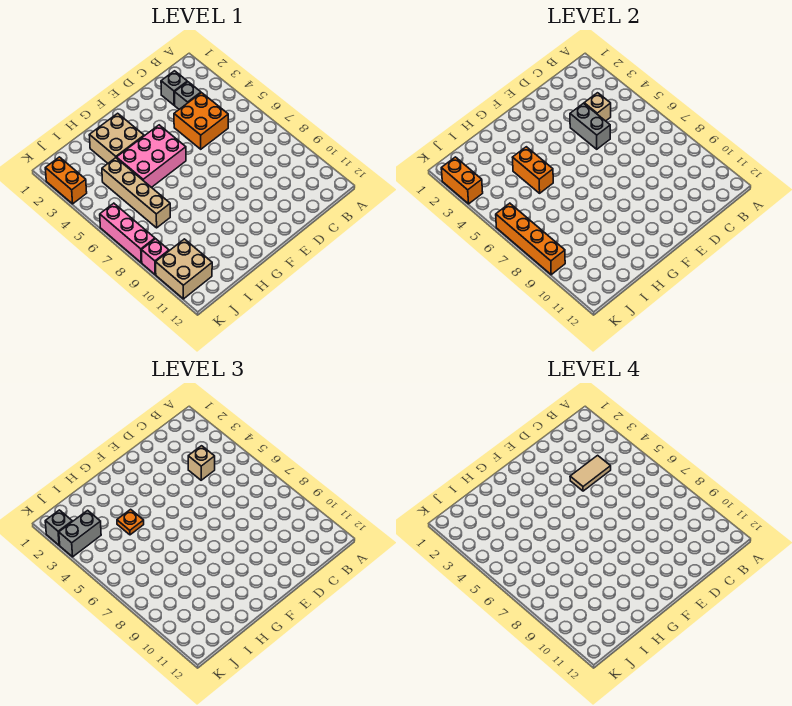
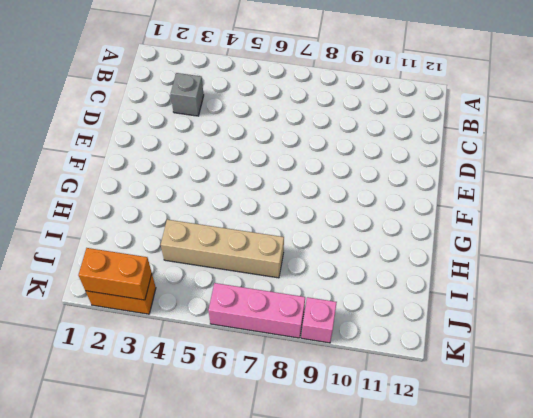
none -> grey brick C2 level 1
none -> orange brick C4:D5 level 1
none -> pink brick F4:H5 level 1

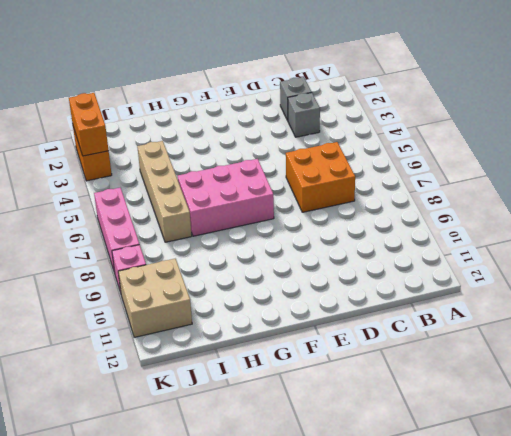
orange brick C6:D7 level 1 -> orange brick C4:D5 level 1
pink brick F6:H7 level 1 -> pink brick F4:H5 level 1
none -> tan brick G2:H3 level 1
none -> tan brick C4 level 2
none -> grey brick D4:D5 level 2

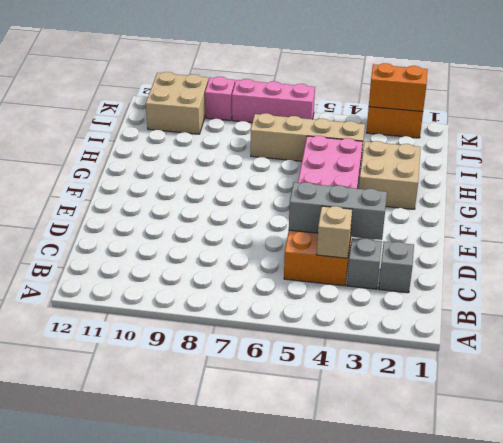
grey brick D3:D5 level 2 -> grey brick D4:D5 level 2
none -> orange brick H4:H5 level 2
none -> orange brick K6:K9 level 2
none -> tan brick C4 level 3

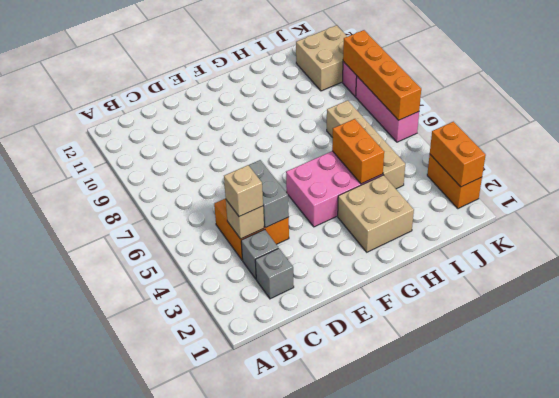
none -> orange plate H4 level 3
none -> grey brick J3:K3 level 3
none -> grey brick K2 level 3

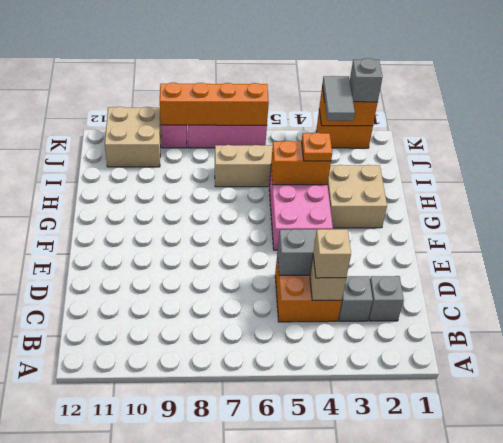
grey tile J3:K3 level 3 -> grey brick J3:K3 level 3
none -> tan tile C4:D4 level 4

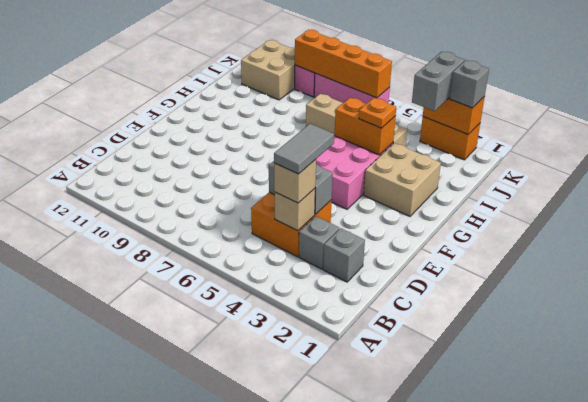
grey tile C4:D4 level 4 -> tan tile C4:D4 level 4

